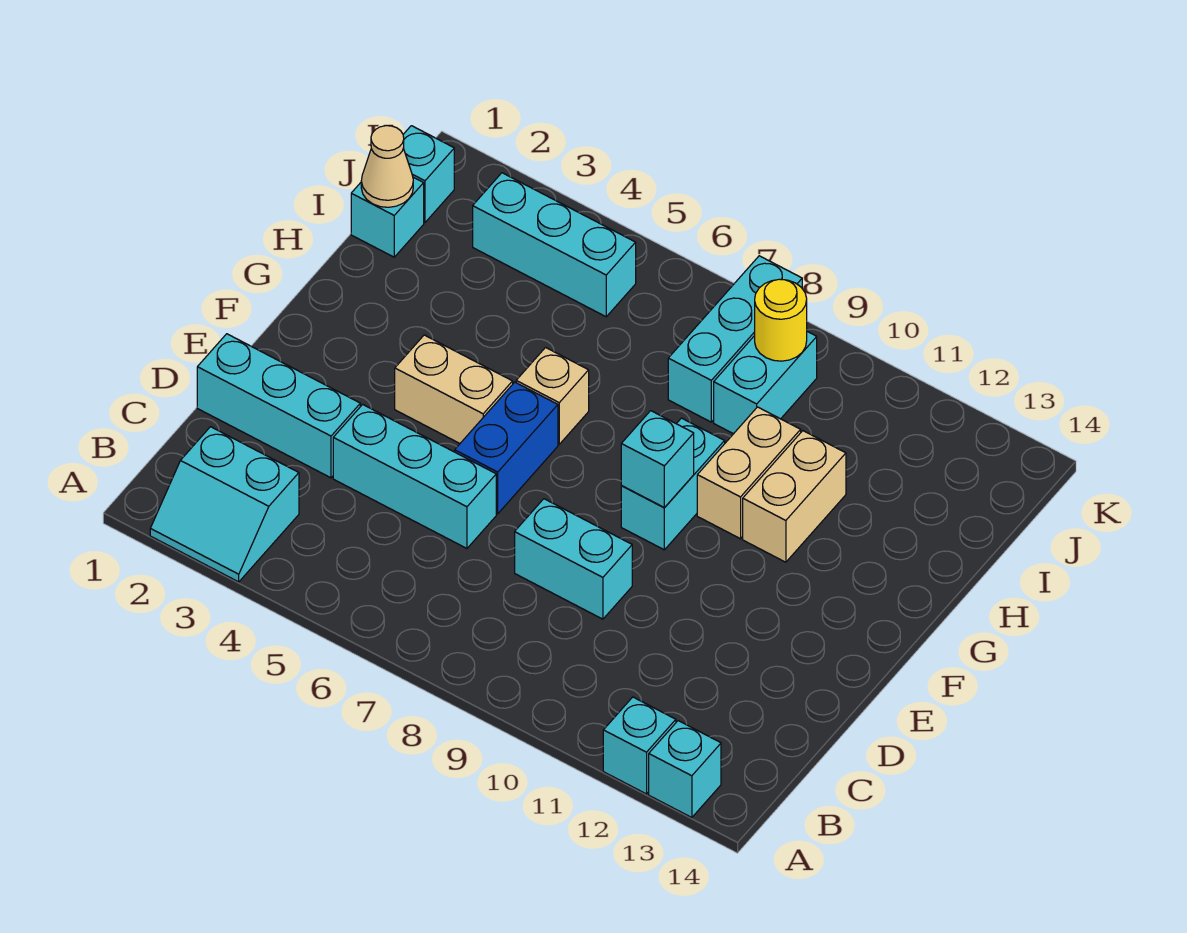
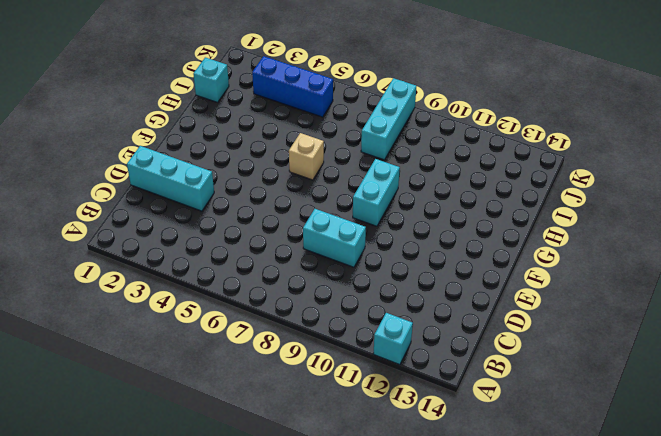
blue brick J3:J5 level 1 -> cyan brick J3:J5 level 1
none -> cyan slope A2:B3 level 1 top B
none -> cyan brick A13 level 1
none -> cyan brick D4:D6 level 1

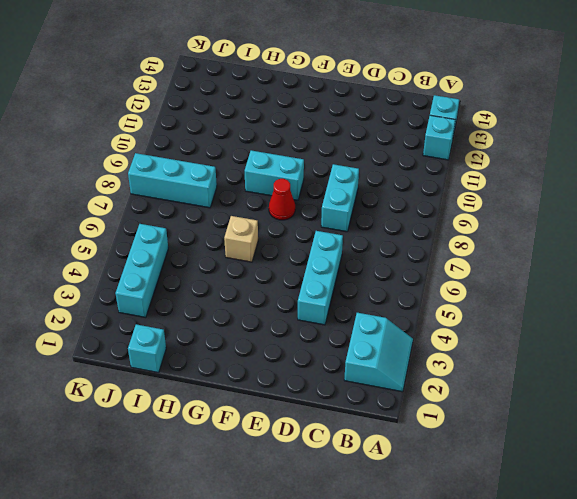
red cone F8 level 1 -> none
none -> cyan brick D1:D3 level 1
none -> blue brick E6:F6 level 1
none -> tan brick F4:F5 level 1

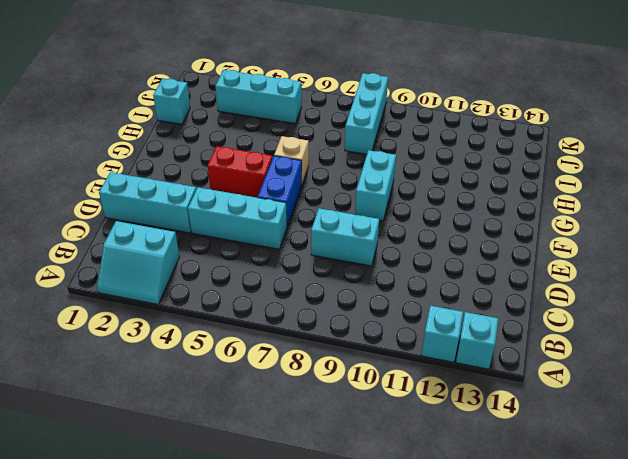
red brick F4:F5 level 1 -> tan brick F4:F5 level 1
none -> tan brick G10:H10 level 1
none -> tan brick G11:H11 level 1
none -> cyan brick I9:J9 level 1

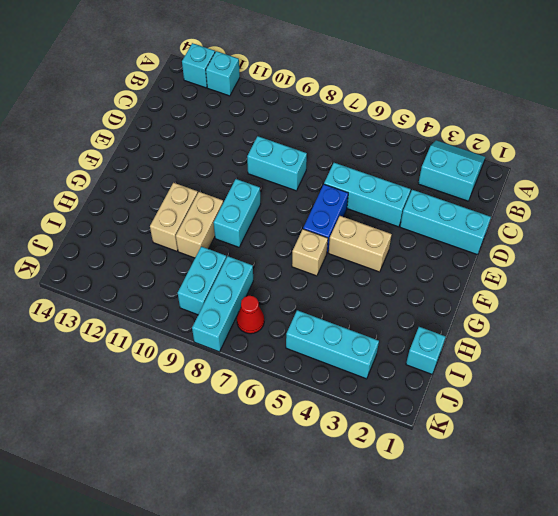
red cone J7 level 1 -> none
none -> cyan brick J1 level 1
none -> cyan brick F9 level 2
none -> tan cone I1 level 2

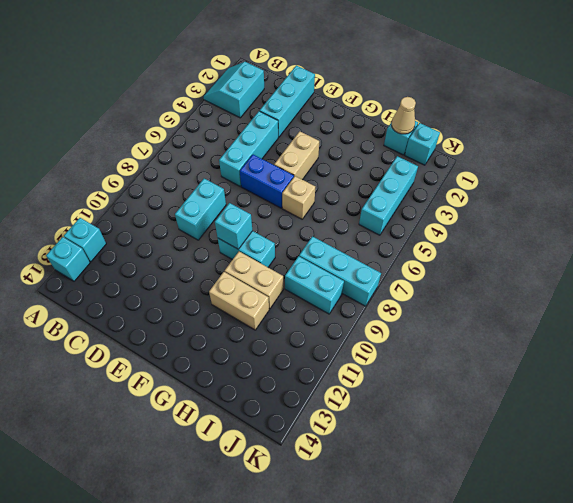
none -> yellow round brick J9 level 2

